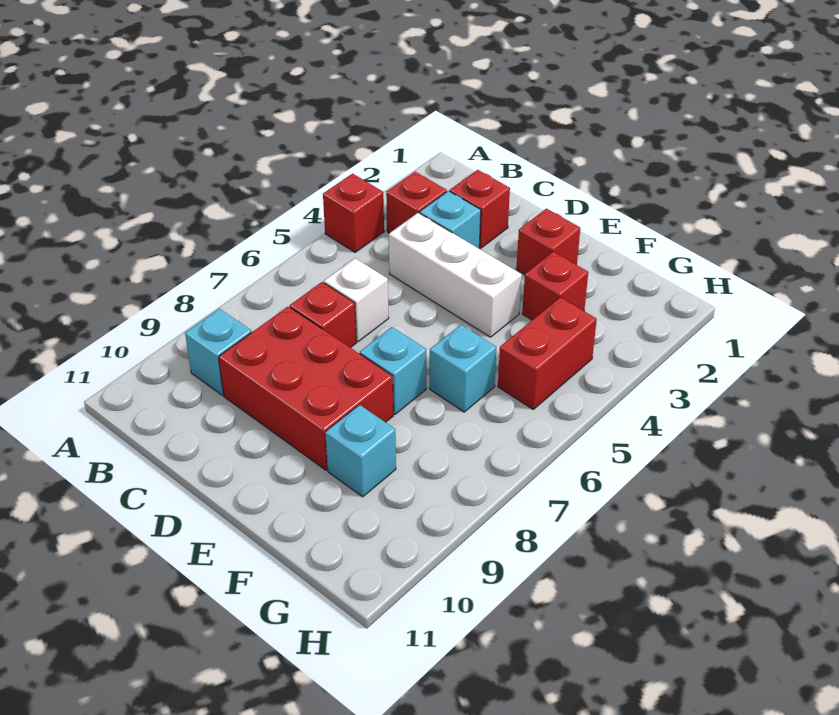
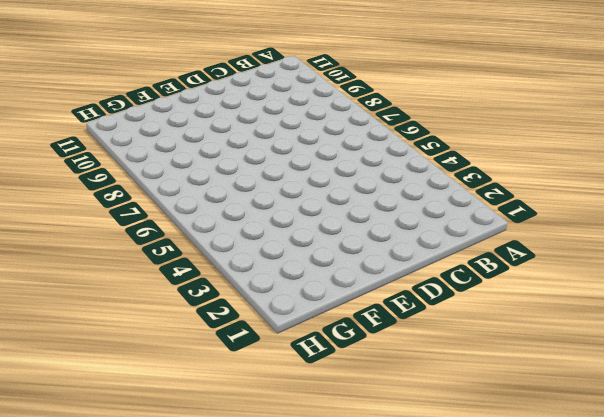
none -> red brick A4 level 1
none -> red brick B3 level 1
none -> cyan brick B9 level 1

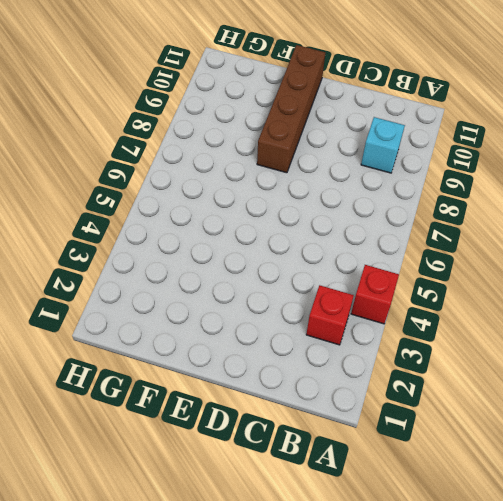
brown brick E8:E11 level 1 -> red brick C8:E9 level 1
none -> red brick C2 level 1
none -> cyan brick C3 level 1
none -> white brick C4:E4 level 1

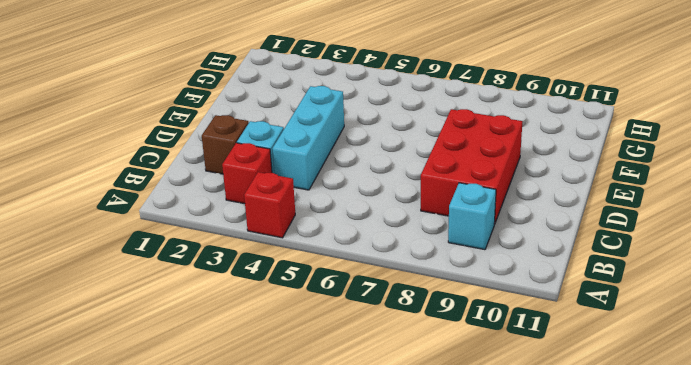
brown brick C2 level 1 -> red brick C2 level 1
cyan brick C4:E4 level 1 -> white brick C4:E4 level 1
none -> white brick C6 level 1
none -> red brick C7 level 1
none -> red brick E2 level 1

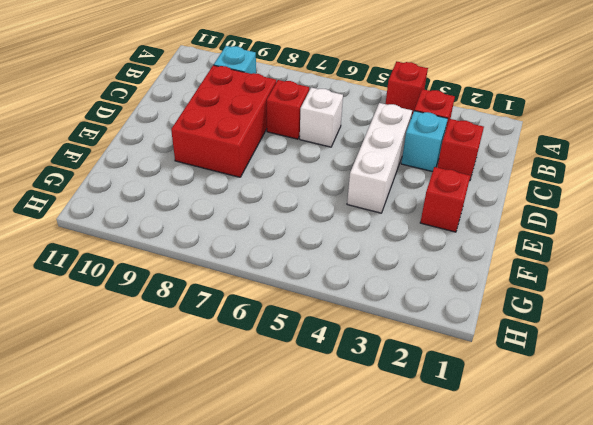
none -> cyan brick E7 level 1
none -> red brick F3 level 1
none -> cyan brick F6 level 1

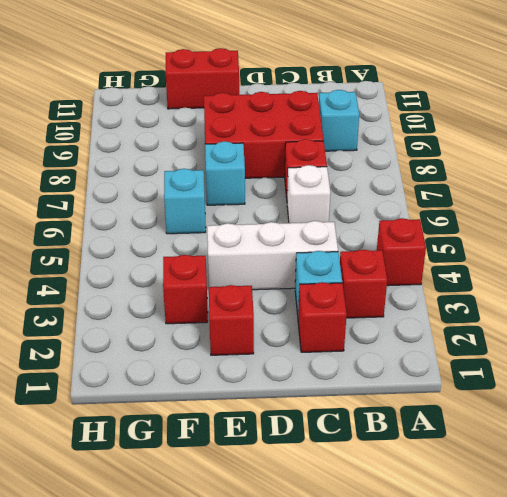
red brick E11:F11 level 1 -> red brick G4:G5 level 1
none -> cyan brick F9 level 1

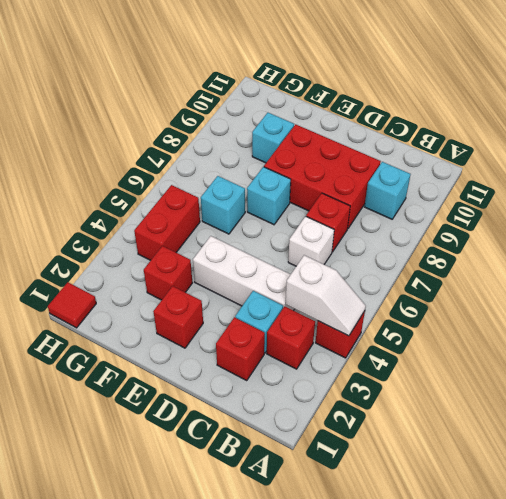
white slope A4:B4 level 2 top B -> none
red tile H1 level 1 -> none

